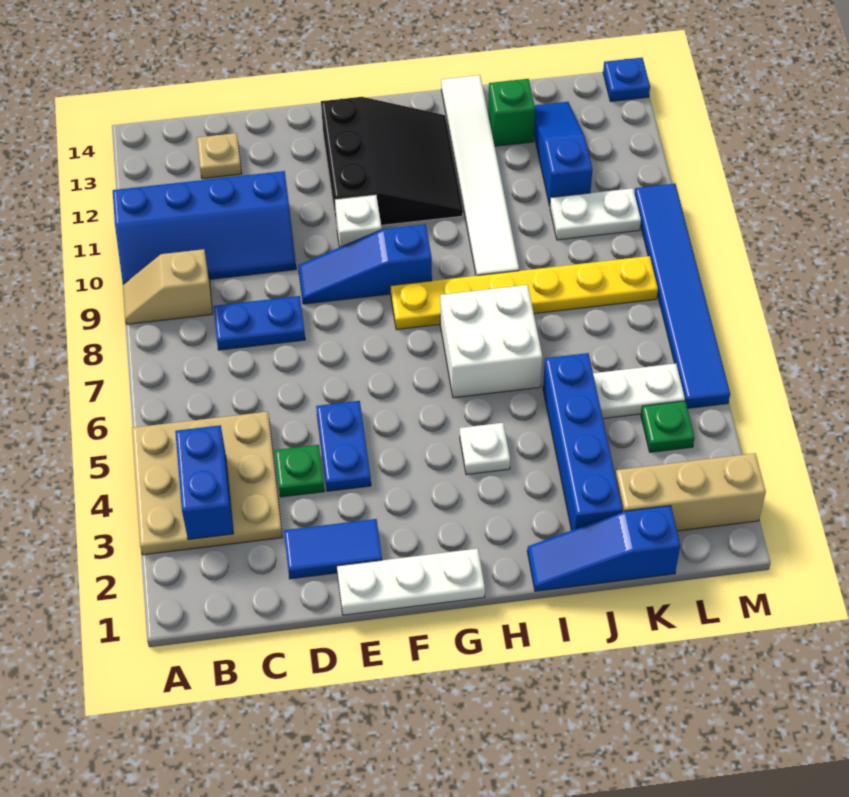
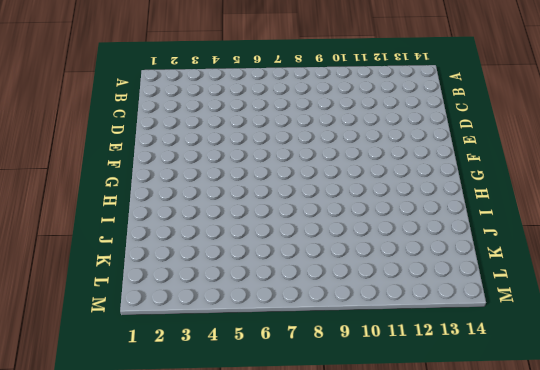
none -> tan plate A3:C5 level 1
none -> tan slope A9:B9 level 1 top B
none -> blue slope A10:D11 level 1 top 11

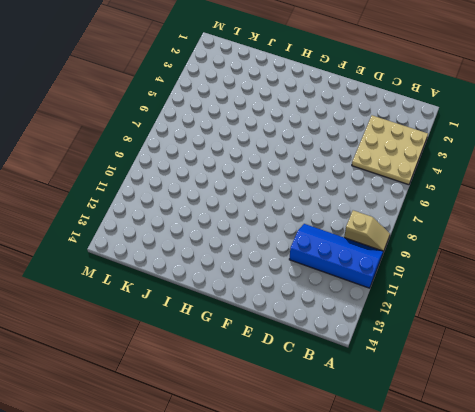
none -> blue plate C8:D8 level 1
none -> tan plate C13 level 1
none -> blue tile D2:E2 level 1

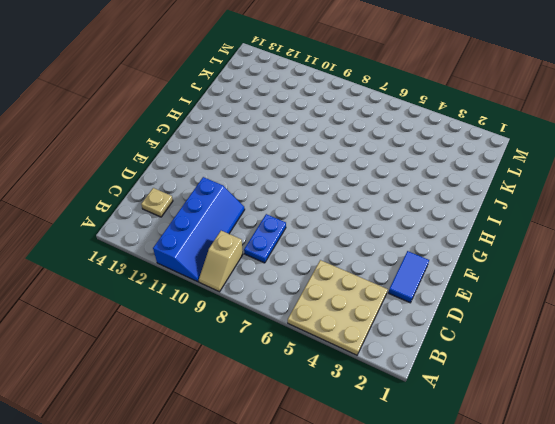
none -> green plate D4 level 1
none -> white plate E1:G1 level 1
none -> blue plate E4:E5 level 1

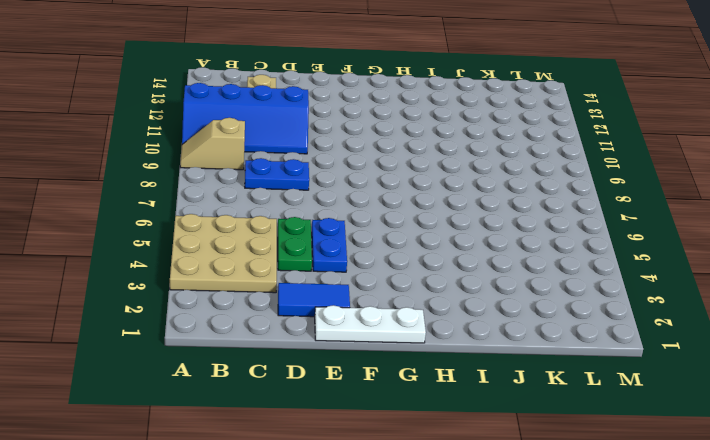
green plate D4:D5 level 1 -> green plate D4 level 1
none -> blue slope E9:G9 level 1 top G
none -> white brick F10 level 1
none -> black slope F11:H13 level 1 top F

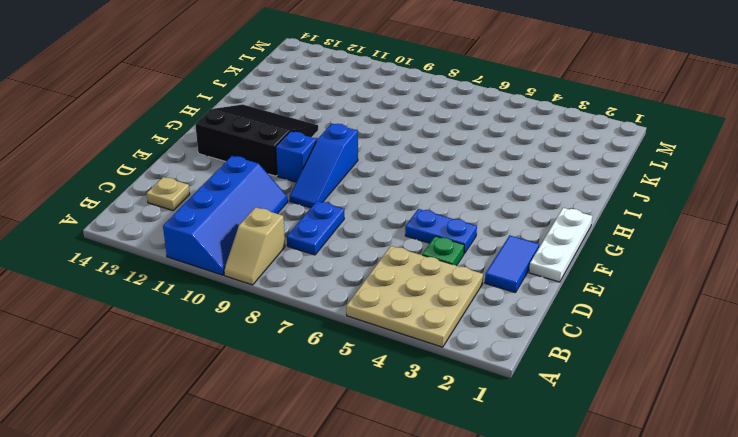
blue brick F10 level 1 -> white brick F10 level 1
none -> yellow plate G8:L8 level 1
none -> white plate H4 level 1
none -> white brick H6:I7 level 1

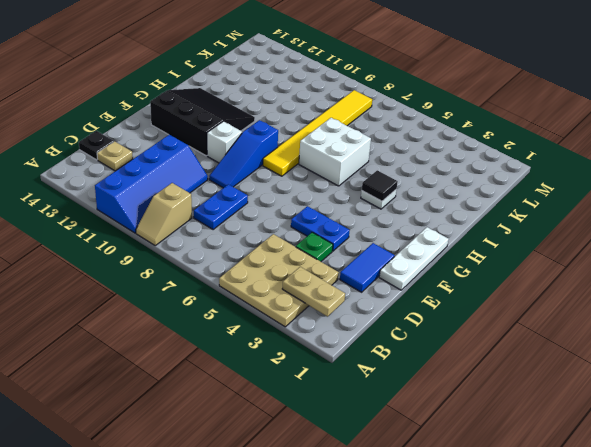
tan plate B2:B3 level 2 -> blue brick B3:B4 level 2
black plate C14 level 1 -> none
yellow tile G8:L8 level 1 -> yellow plate G8:L8 level 1
black tile H4 level 2 -> none
none -> blue slope I1:K1 level 1 top K
none -> white tile I9:I14 level 1
none -> blue brick J2:J5 level 1

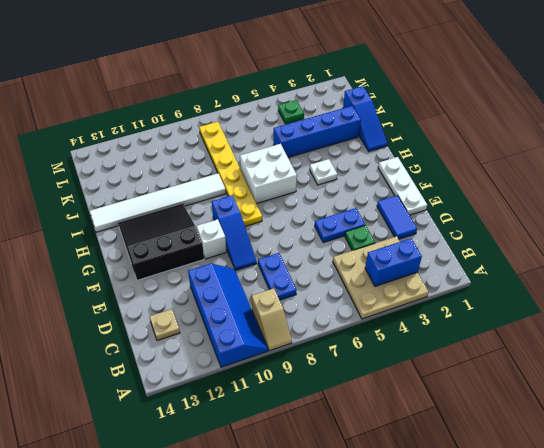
none -> green brick J13 level 1
none -> tan brick K2:M2 level 1
none -> white plate K5:L5 level 1

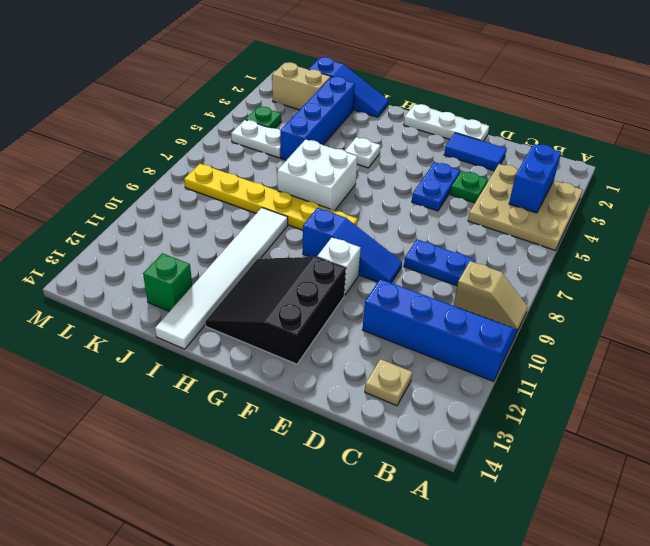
tan brick K2:L2 level 1 -> tan brick K2:M2 level 1
none -> white plate K10:L10 level 1
none -> blue slope K11:K13 level 1 top 11
none -> blue tile M5:M10 level 1

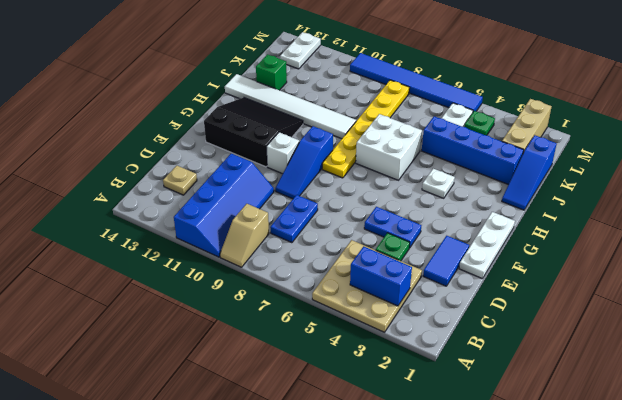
white plate L13:M13 level 1 -> white plate K10:L10 level 1
none -> blue slope K11:K13 level 1 top 11
none -> blue plate M14 level 1

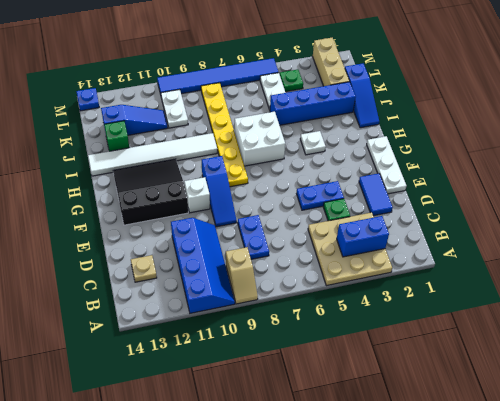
blue slope K11:K13 level 1 top 13 -> blue slope K11:K13 level 1 top 11

